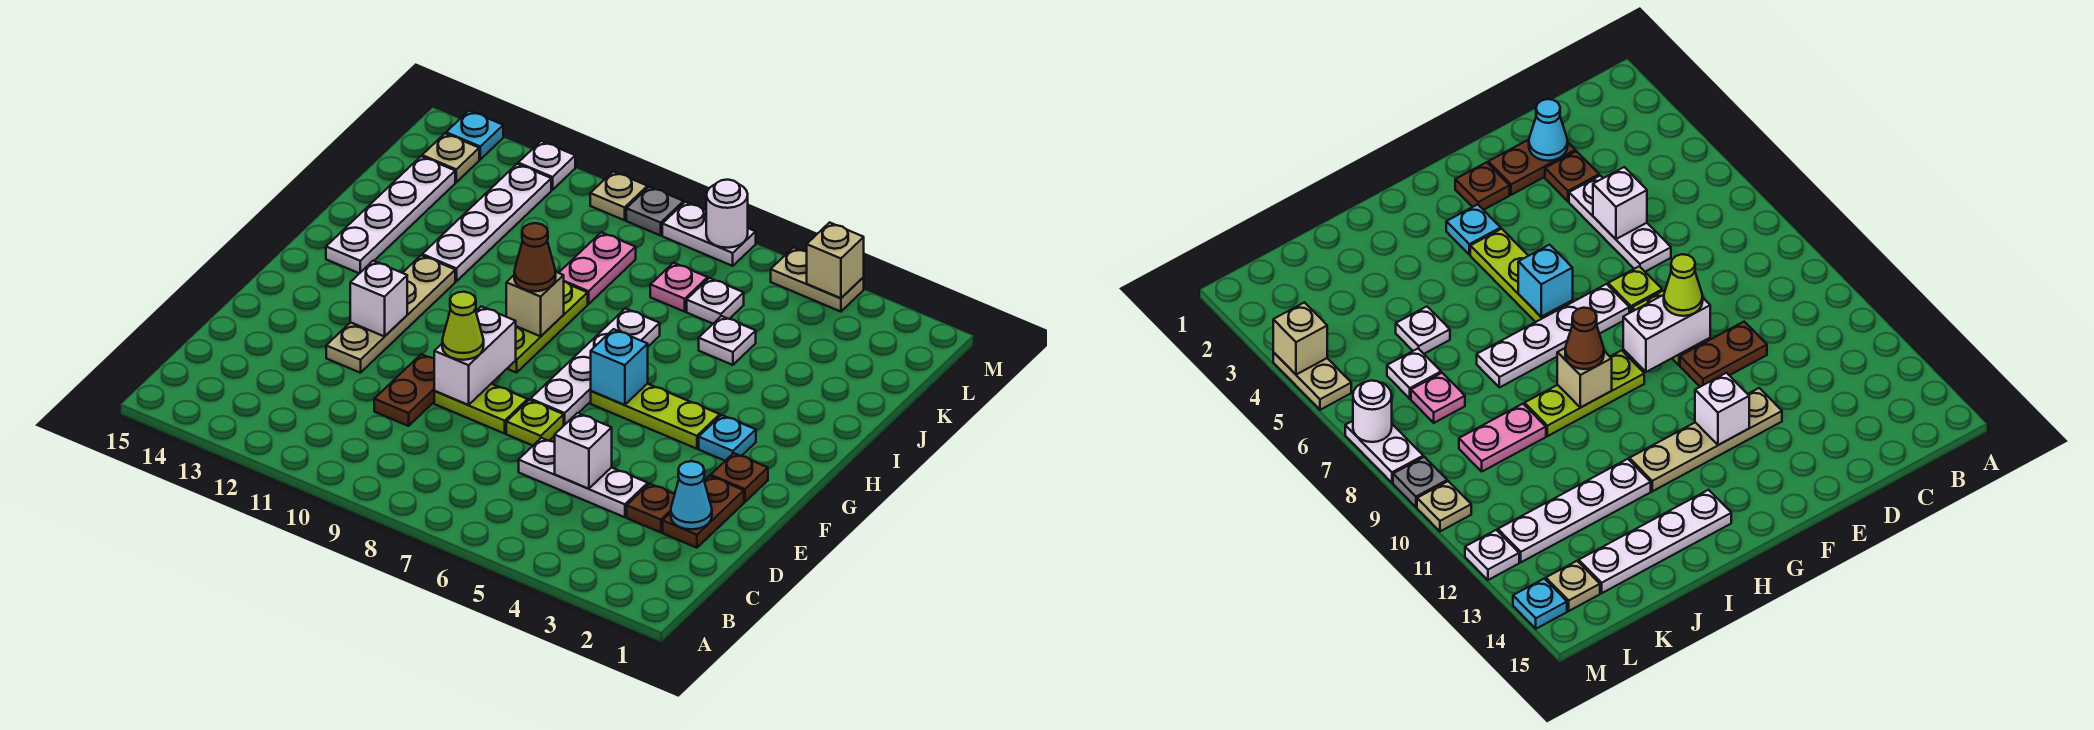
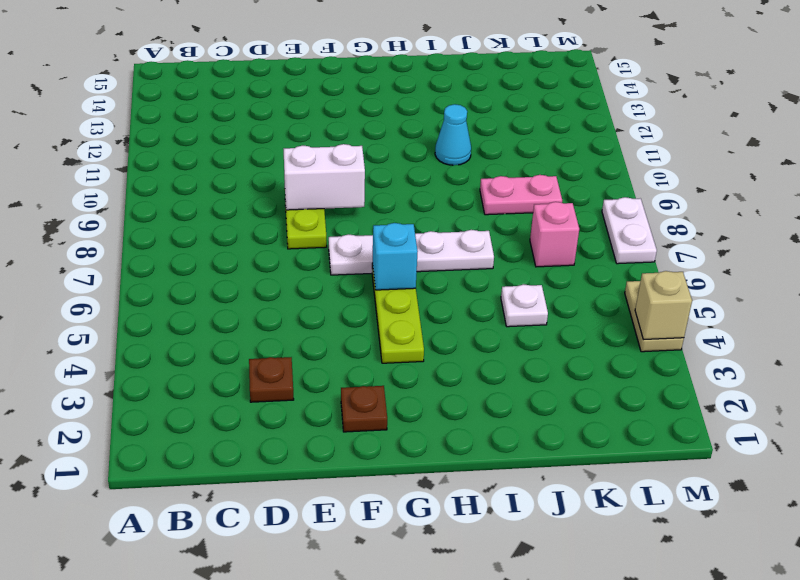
cyan cone I11 level 1 -> cyan cone D2 level 2
pink brick K7 level 1 -> pink plate K7 level 1
none -> brown plate D2:E2 level 1
none -> white plate D4:D6 level 1
none -> brown plate D10:E10 level 1
none -> lime plate E7 level 1

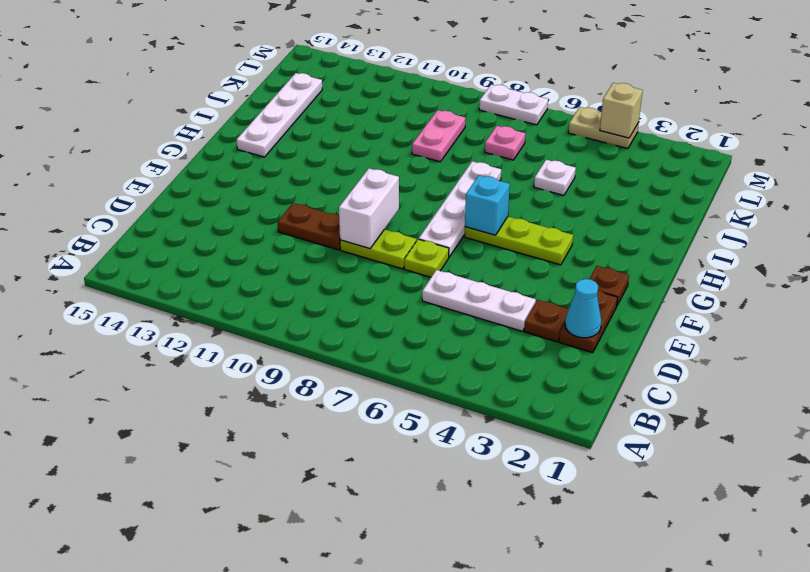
brown plate E10:E11 level 1 -> brown plate D10:E10 level 1
none -> tan plate E12:H12 level 1
none -> cyan plate G3 level 1
none -> lime plate G9:I9 level 1
none -> white plate I12:L12 level 1

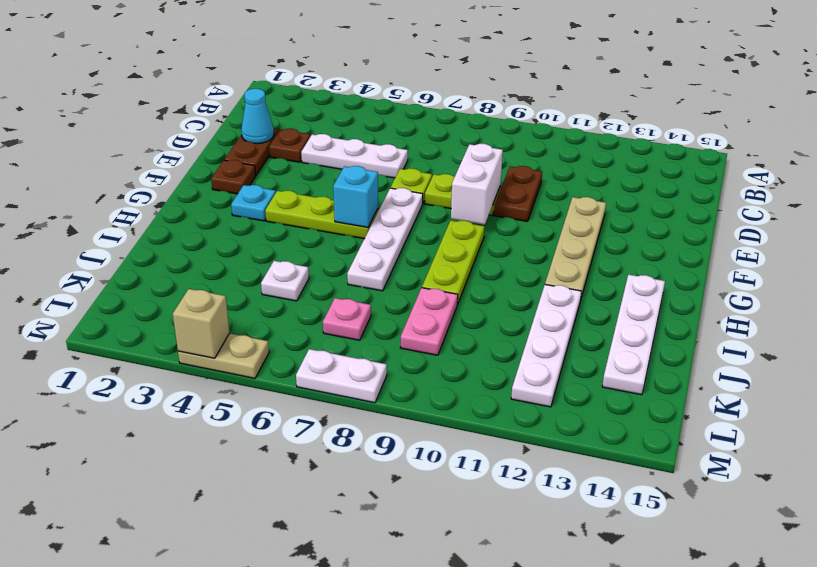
none -> white plate K6 level 1
none -> tan plate L14 level 1
none -> grey plate M9 level 1
none -> tan plate M10 level 1

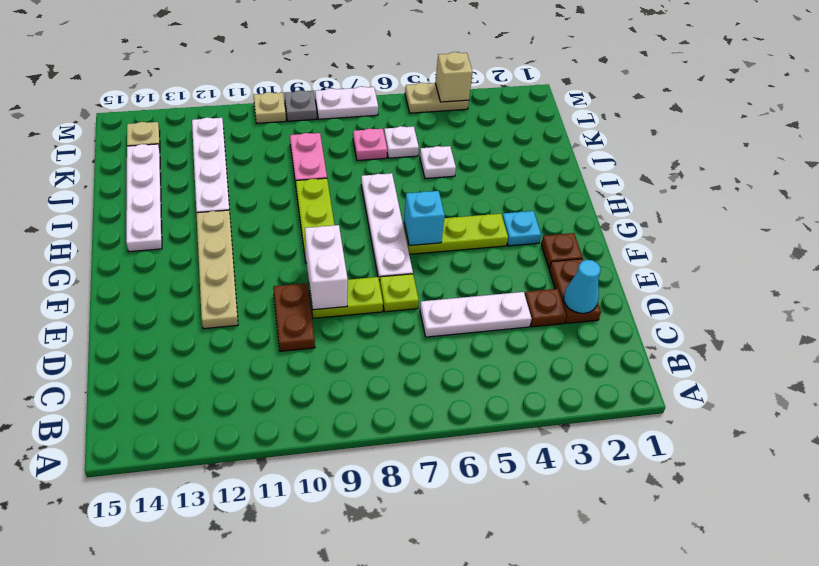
none -> white plate M12 level 1
none -> cyan plate M14 level 1
none -> white brick D5 level 2
none -> white brick F12 level 2

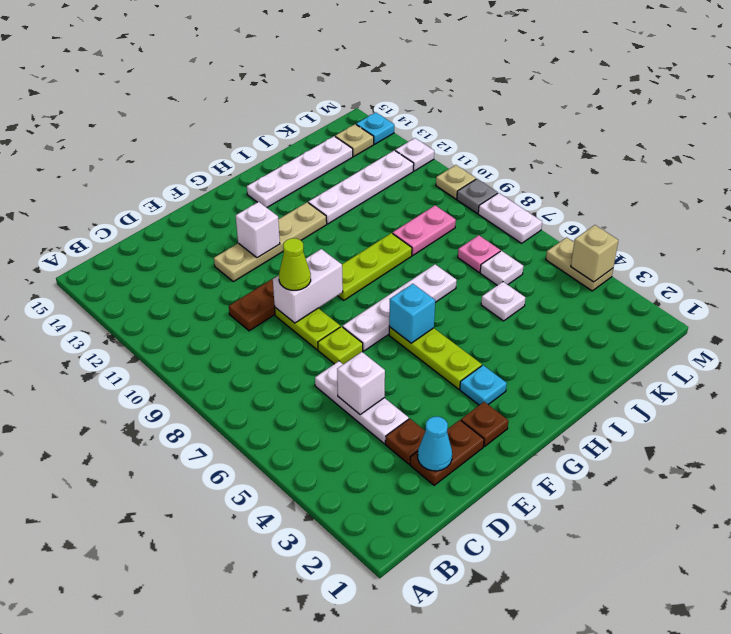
none -> tan brick H9 level 2
none -> white round brick M7 level 2
none -> brown cone H9 level 3

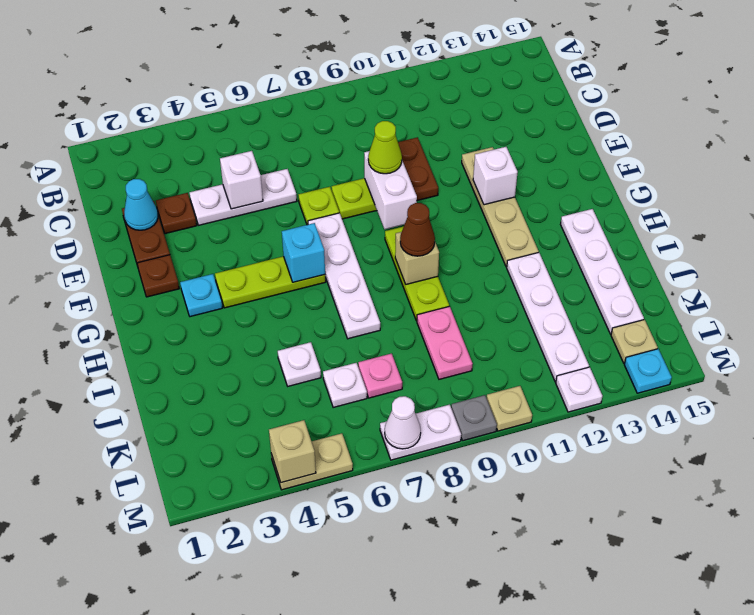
white cone M7 level 2 -> white round brick M7 level 2

